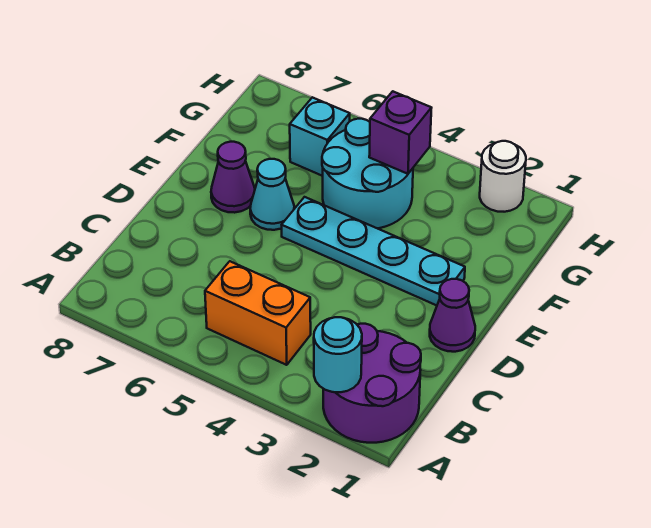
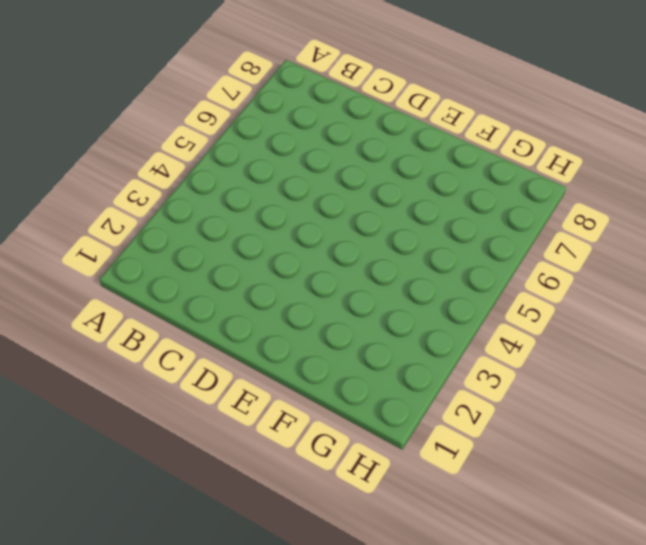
none -> purple round brick A1:B2 level 1
none -> orange brick B4:B5 level 1

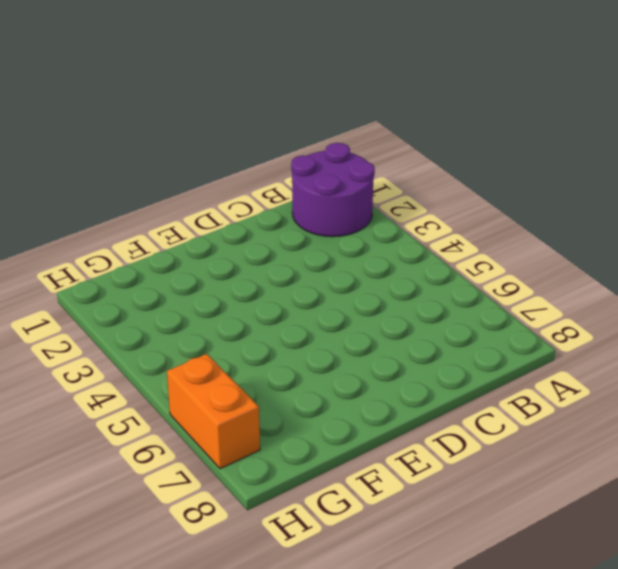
orange brick H6:H7 level 1 -> orange brick B4:B5 level 1
none -> purple cone D1 level 1
none -> cyan plate E2:E5 level 1

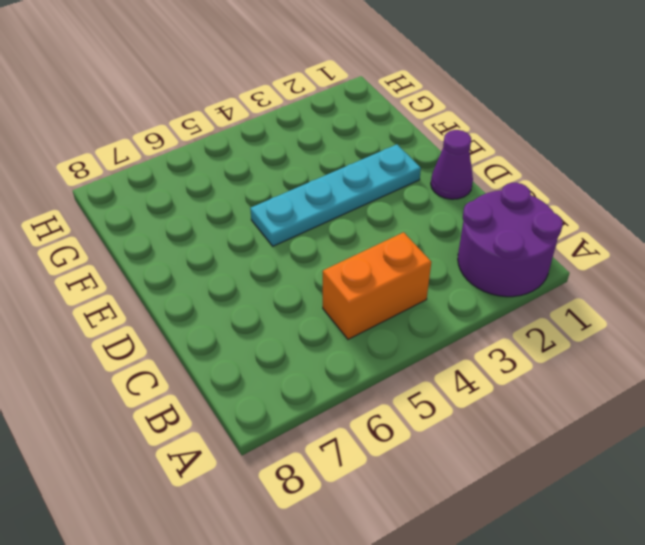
none -> cyan cone E6 level 1
none -> purple cone E7 level 1

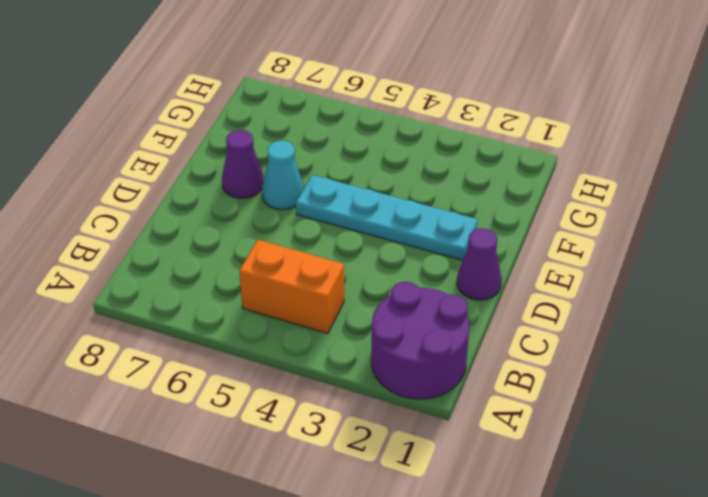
none -> cyan round brick F4:G5 level 1
none -> cyan brick G6 level 1

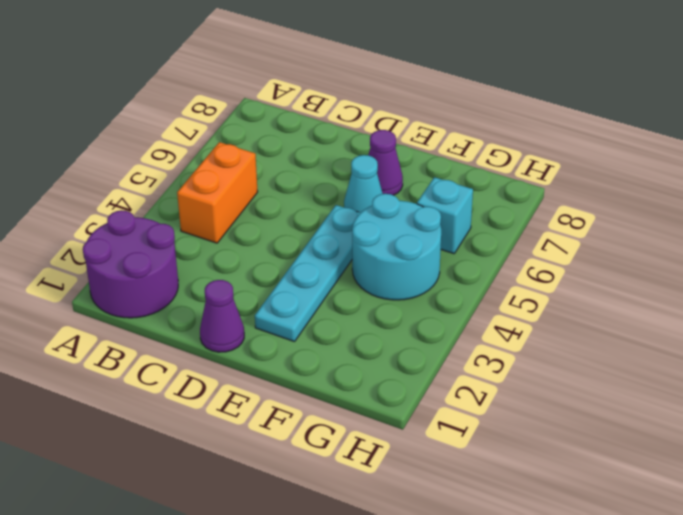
none -> white round brick H2 level 1
none -> cyan round brick A2 level 2

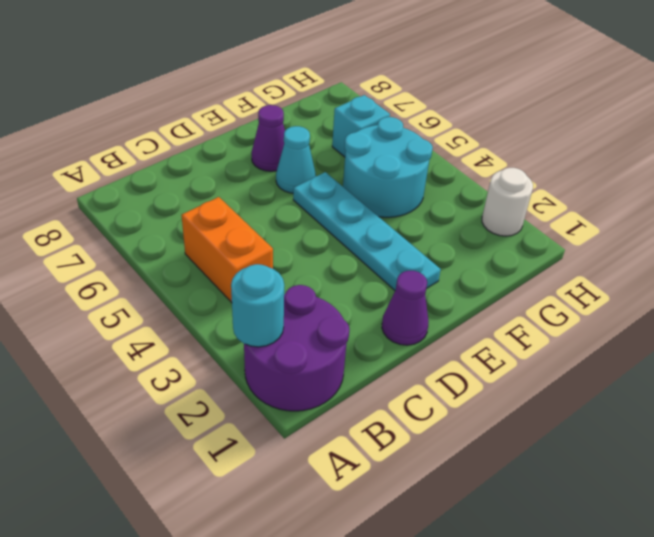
none -> purple brick G4 level 2

